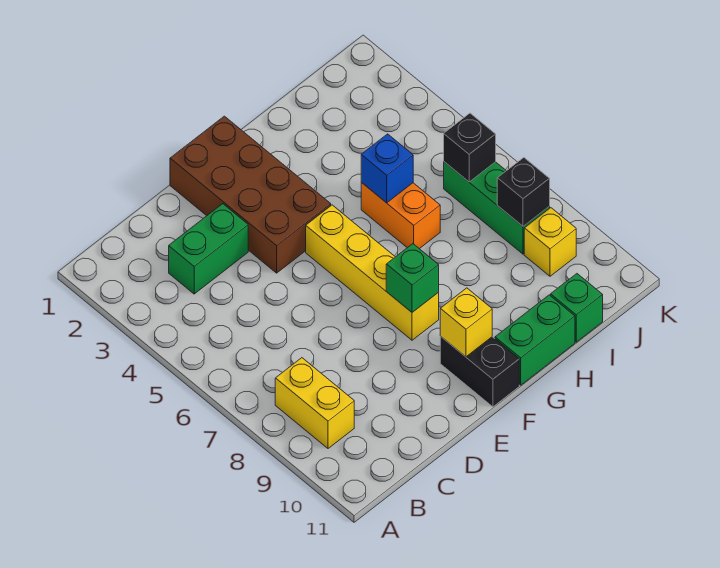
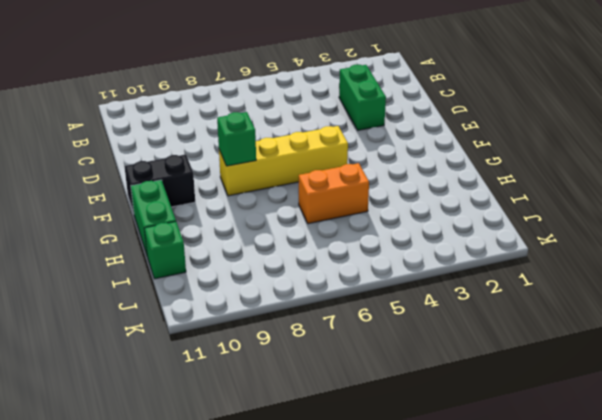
none -> yellow brick B8:B9 level 1
none -> brown brick E1:F4 level 1
none -> green brick J6:J8 level 1

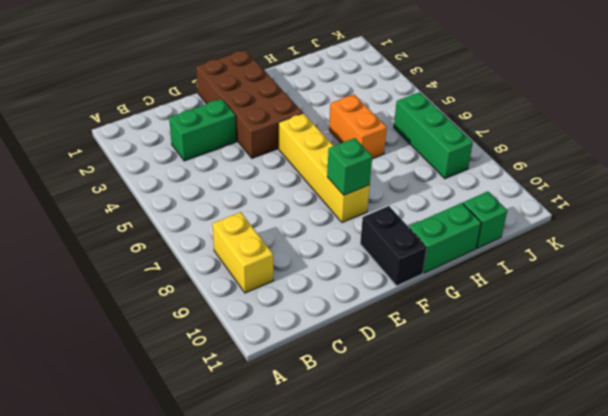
none -> yellow brick J9 level 1
none -> yellow brick F10 level 2
none -> blue brick H5 level 2

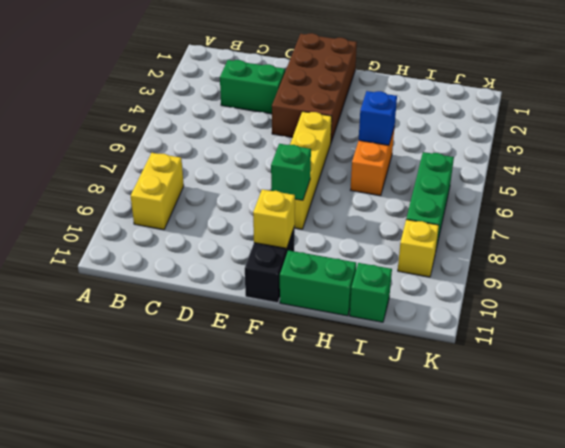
none -> black brick J6 level 2
none -> black brick J8 level 2

